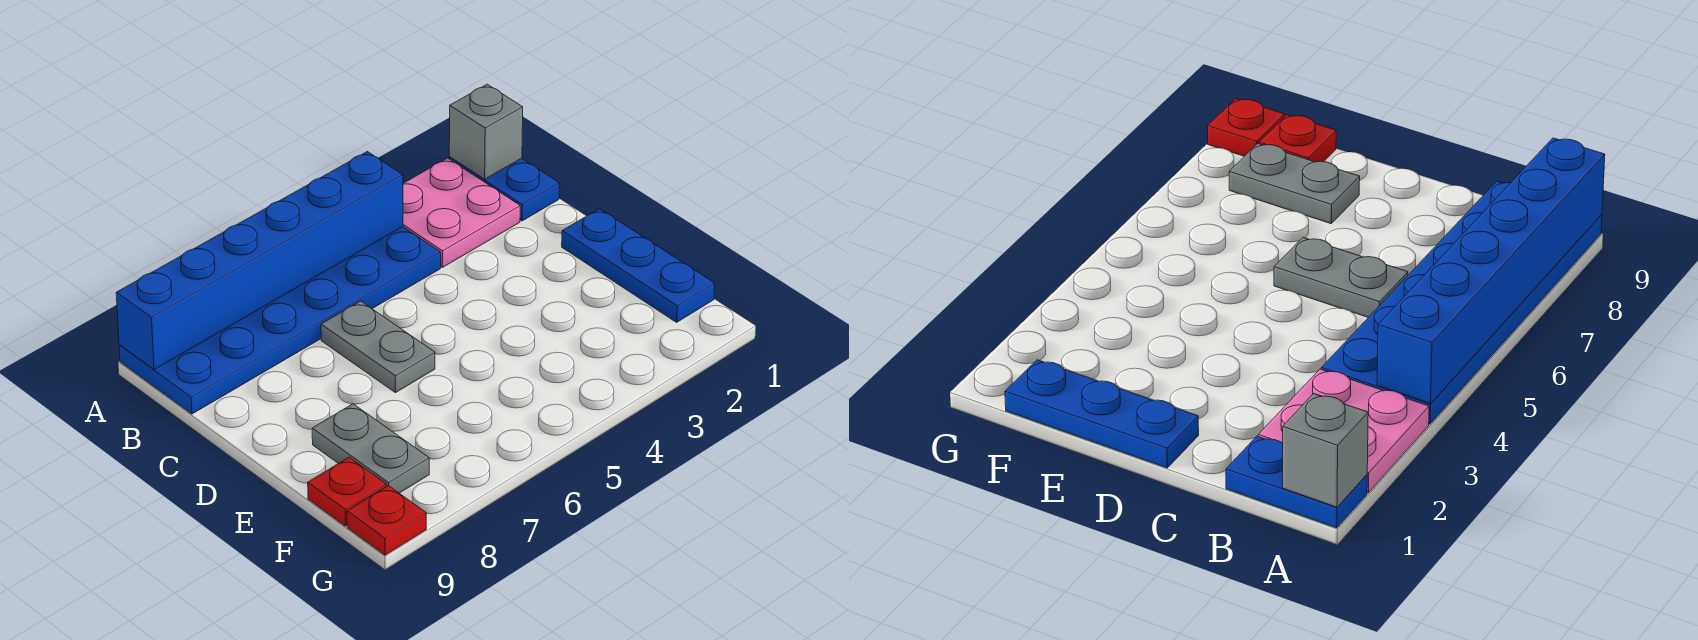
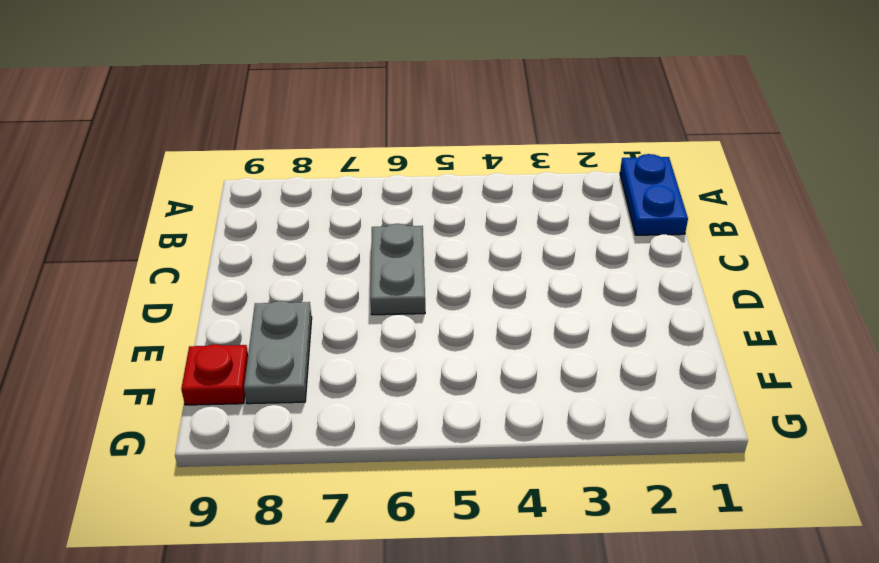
none -> pink plate A2:B3 level 1
none -> blue plate A4:B9 level 1

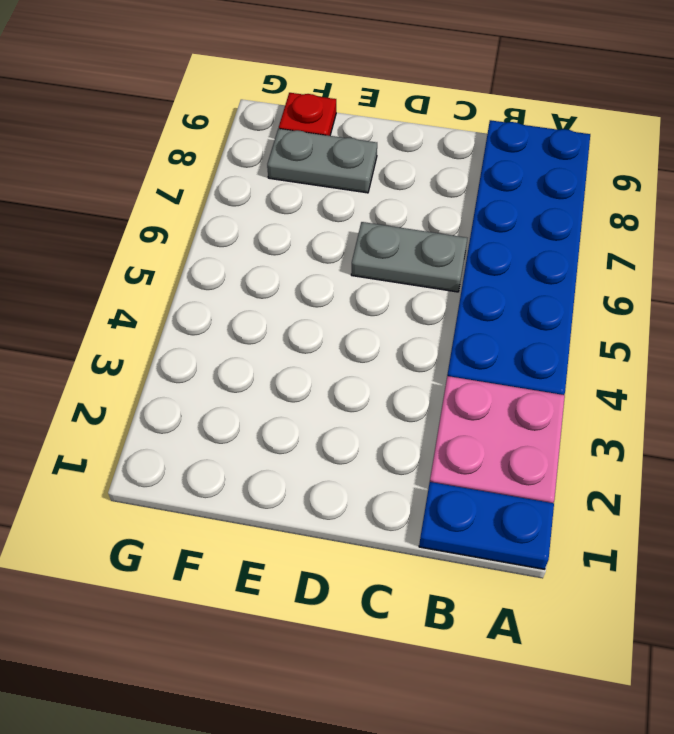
none -> blue plate D1:F1 level 1
none -> red plate G9 level 1

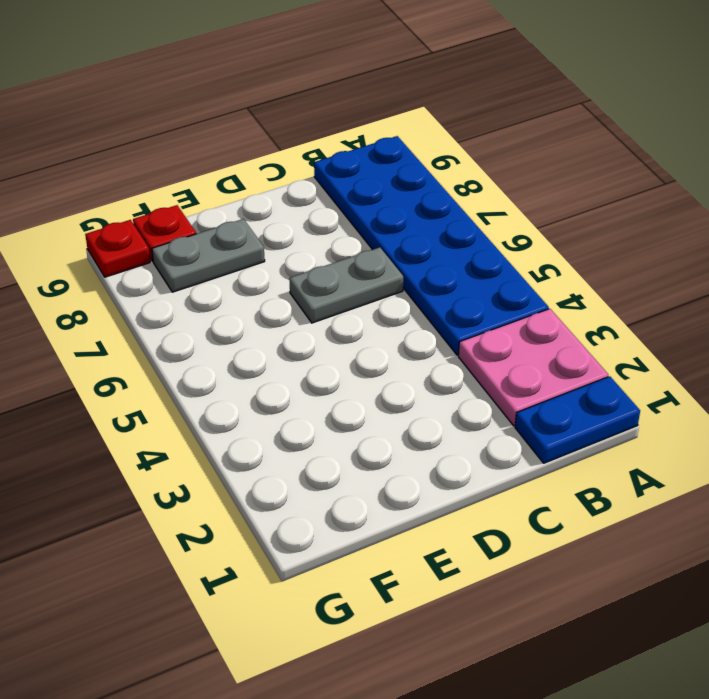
none -> blue plate D1:F1 level 1
none -> grey brick A1 level 2

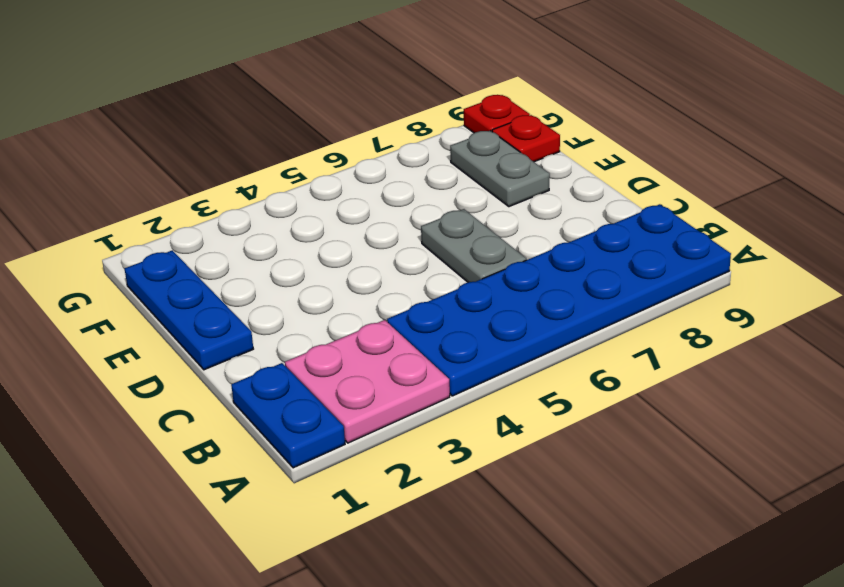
none -> grey brick A1 level 2
none -> blue brick A4:A9 level 2

